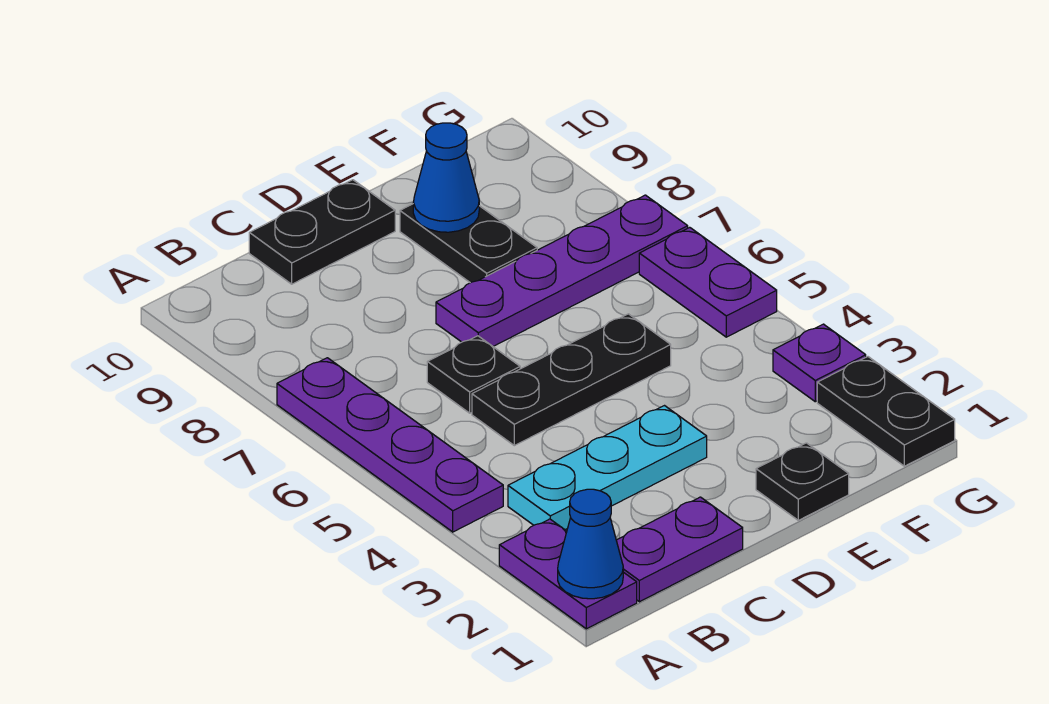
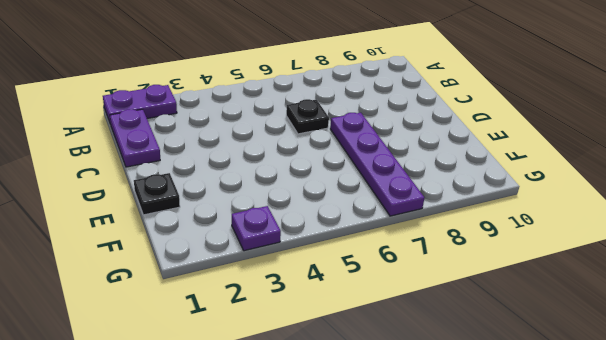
none -> purple plate A4:A7 level 1
none -> cyan plate B3:D3 level 1
none -> black plate C5:E5 level 1

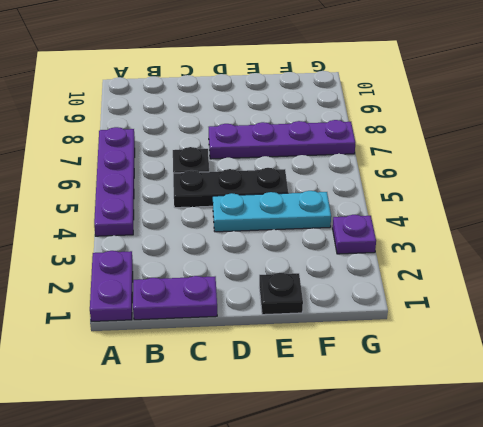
cyan plate D4:F4 level 1 -> cyan plate B3:D3 level 1
none -> black plate C10:D10 level 1
none -> black plate E8:E9 level 1
none -> black plate G1:G2 level 1

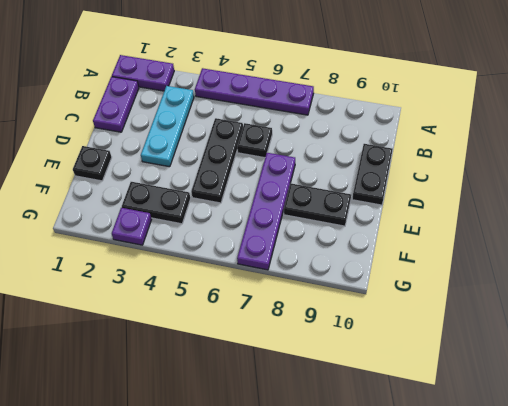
black plate F3:F4 level 1 -> black plate G1:G2 level 1
none -> purple plate G5:G6 level 1
none -> blue cone A1 level 2
none -> blue cone E9 level 2

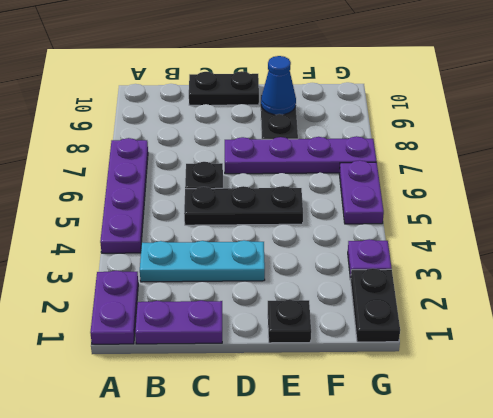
none -> blue cone A1 level 2

